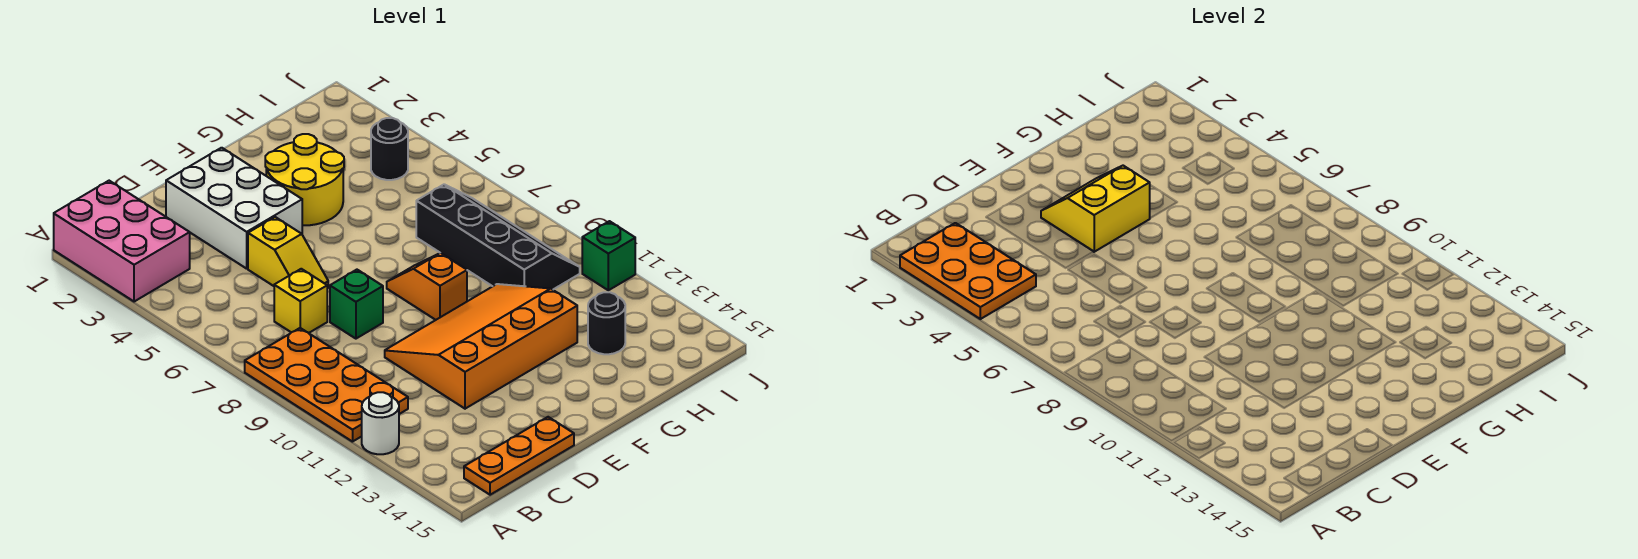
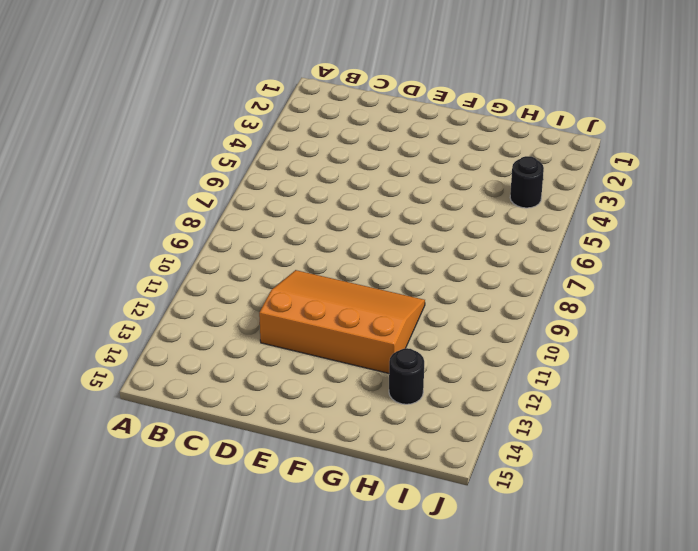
none -> pink brick A1:B3 level 1
none -> orange plate A8:B11 level 1
none -> white round brick A12 level 1

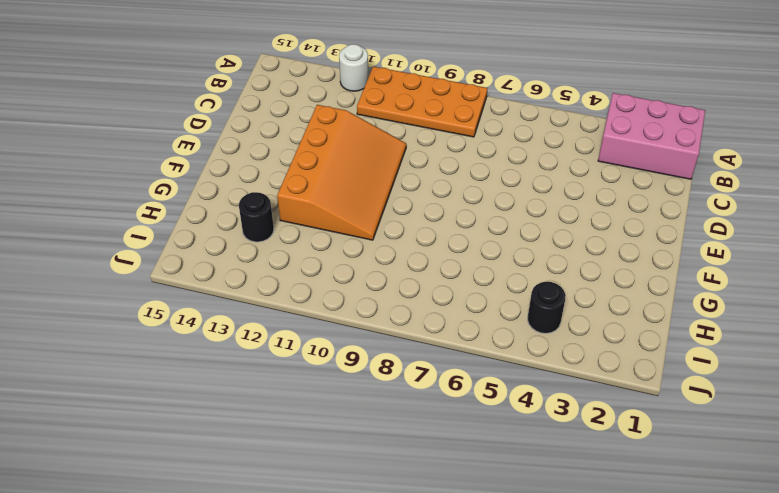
none -> orange plate B15:D15 level 1
none -> yellow brick C7 level 1
none -> white brick D2:E4 level 1

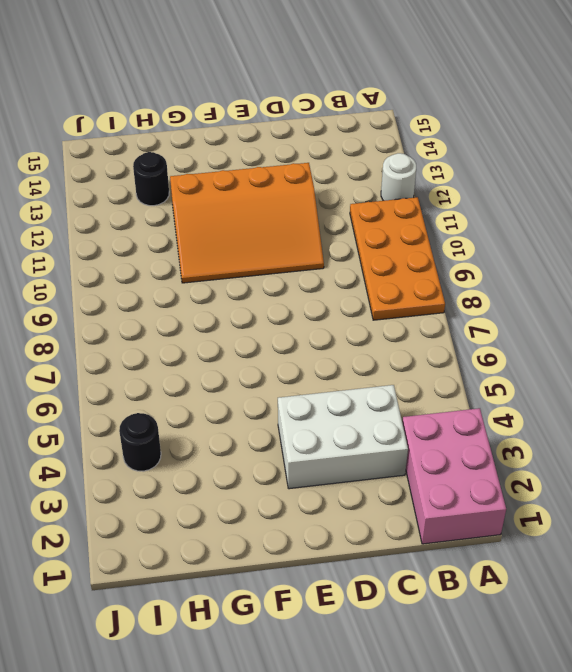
white brick C3:E4 level 1 -> white brick D2:E4 level 1
none -> orange plate B15:D15 level 1
none -> yellow brick C7 level 1
none -> yellow slope D5:D6 level 1 top 5

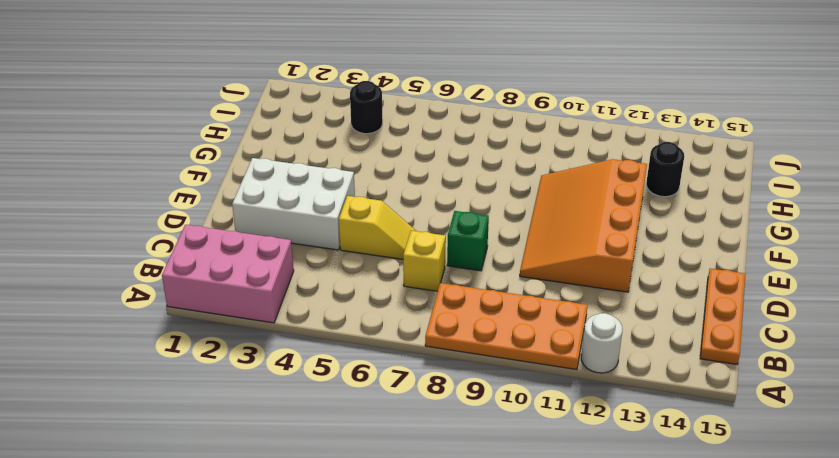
none -> yellow round brick F3:G4 level 1
none -> orange slope F8:F9 level 1 top 9
none -> black slope H7:I10 level 1 top H

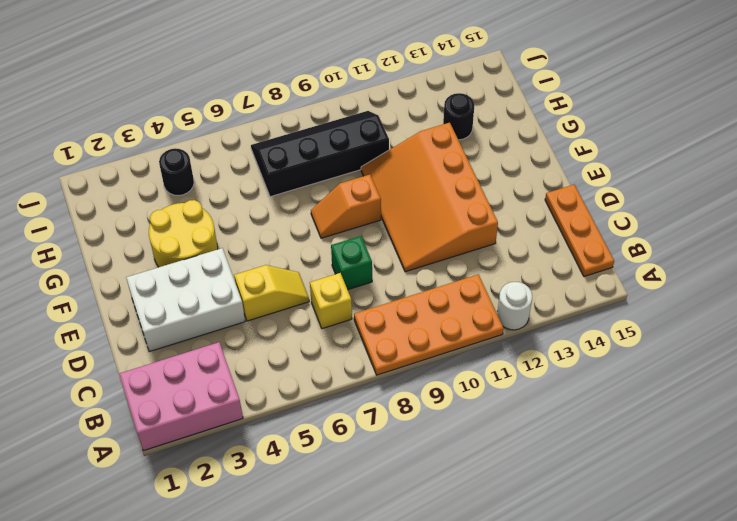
none -> green brick J11 level 1
none -> orange plate A2:B4 level 2
none -> yellow slope E3:F4 level 2 top 4

